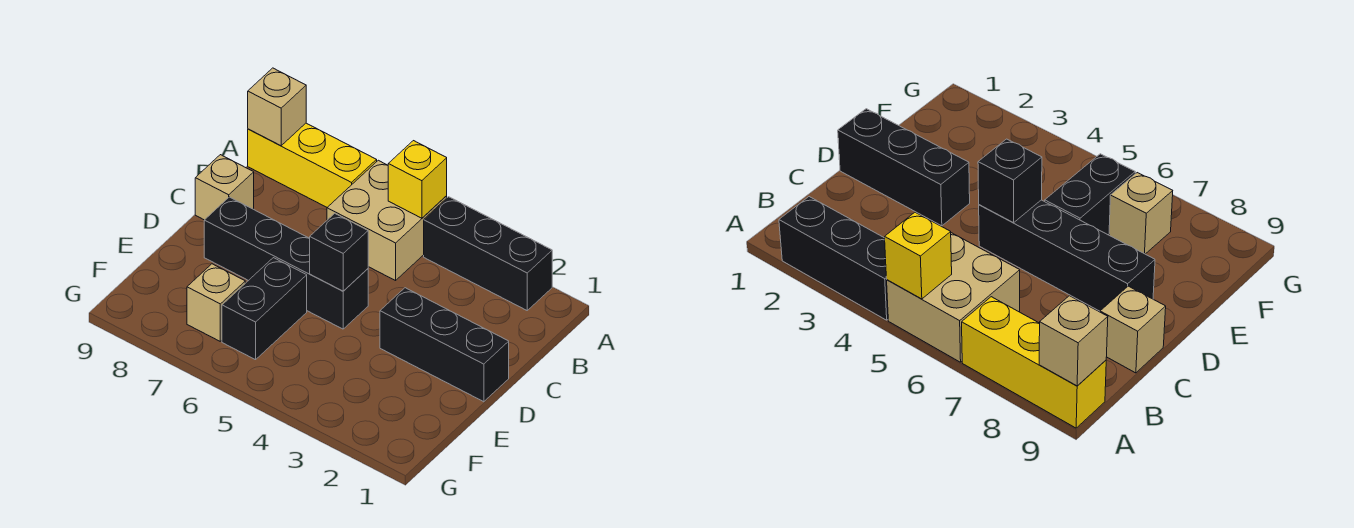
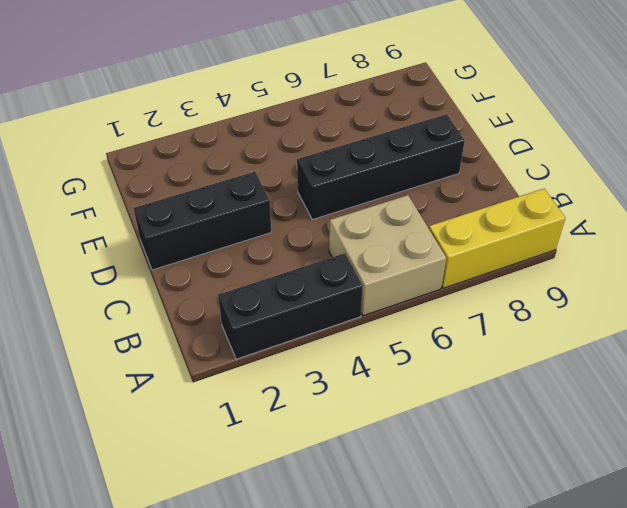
none -> tan brick C9 level 1
none -> black brick E6:F6 level 1

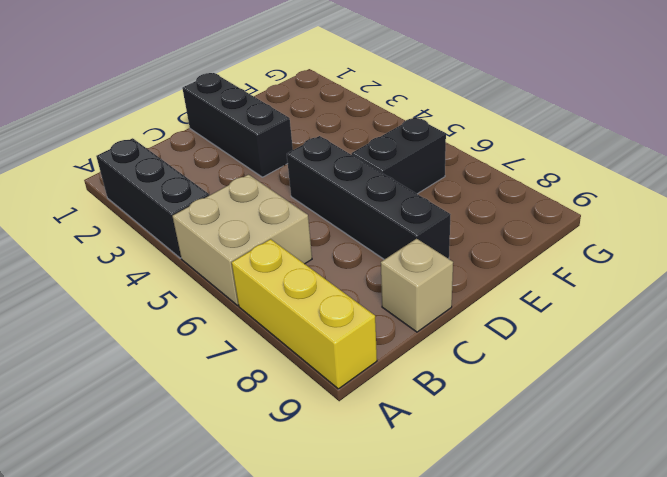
none -> tan brick F7 level 1
none -> yellow brick A5 level 2

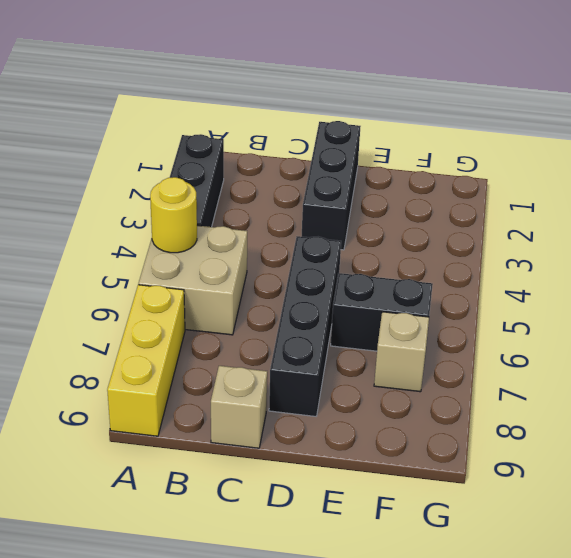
yellow round brick A5 level 2 -> yellow brick A5 level 2
none -> tan brick A9 level 2
none -> black brick D5 level 2

